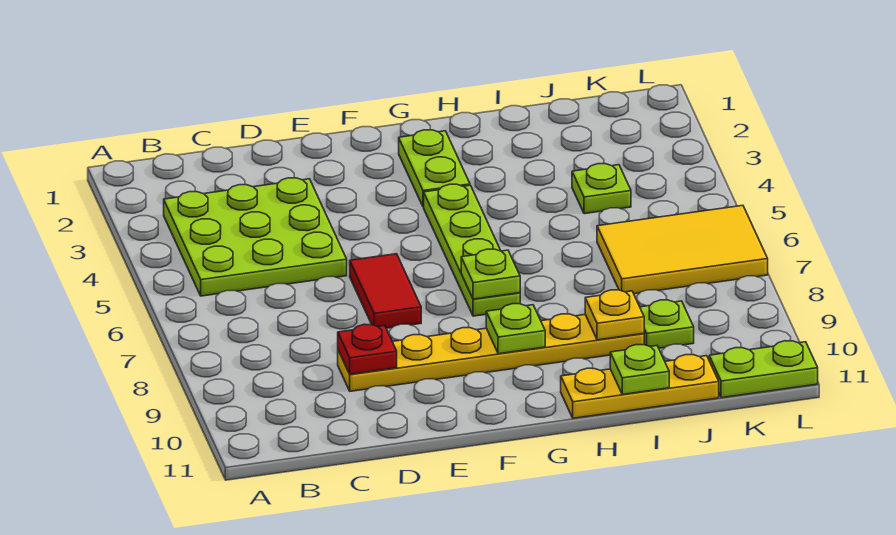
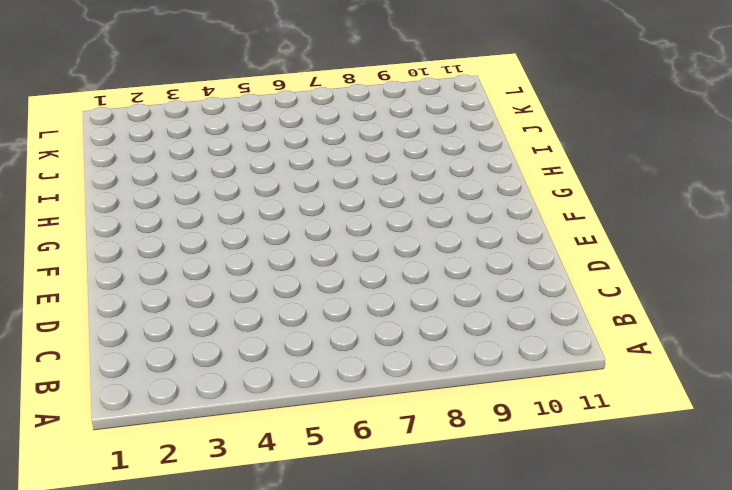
none -> lime plate B3:D5 level 1
none -> yellow plate D9:I9 level 1
none -> red tile E6:E7 level 1

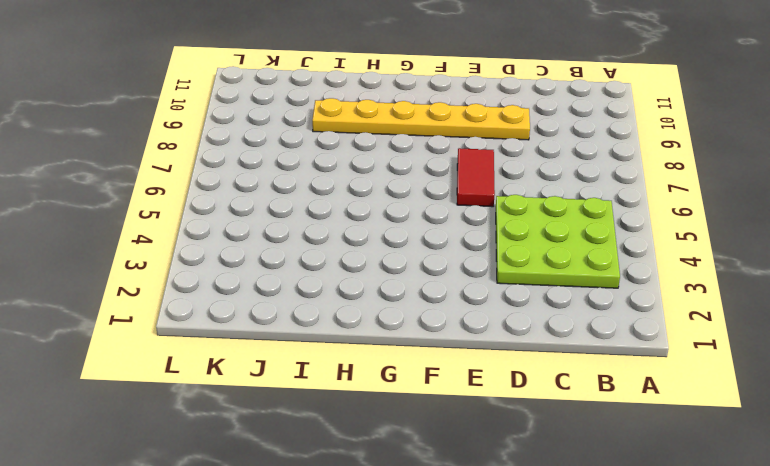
none -> lime plate G2:G3 level 1
none -> lime plate G4:G7 level 1
none -> yellow plate H11:J11 level 1

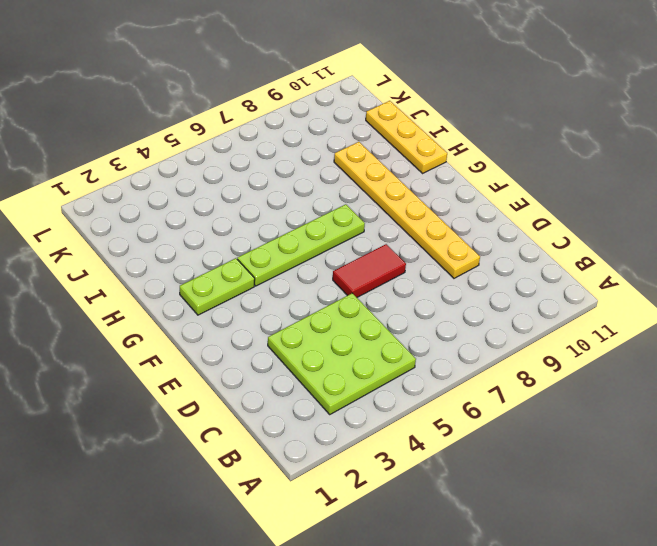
none -> lime plate J4 level 1
none -> yellow tile J6:L7 level 1
none -> lime plate J9 level 1

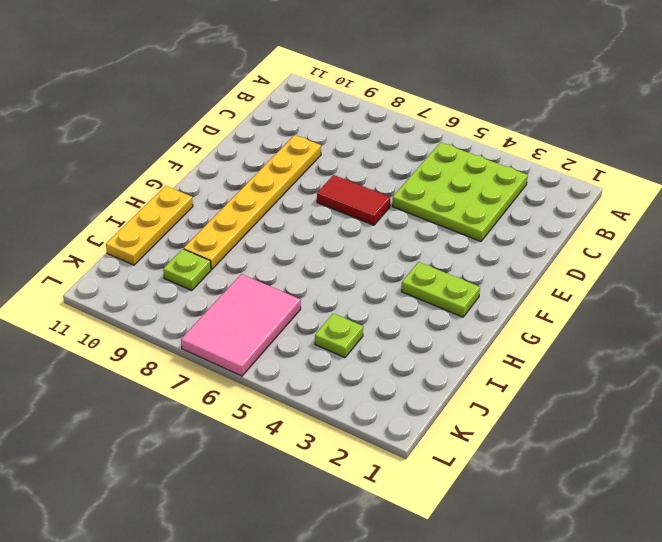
pink tile J6:L7 level 1 -> yellow tile J6:L7 level 1
none -> lime plate G4:G7 level 1
none -> lime plate K11:L11 level 1
none -> red plate D9 level 2

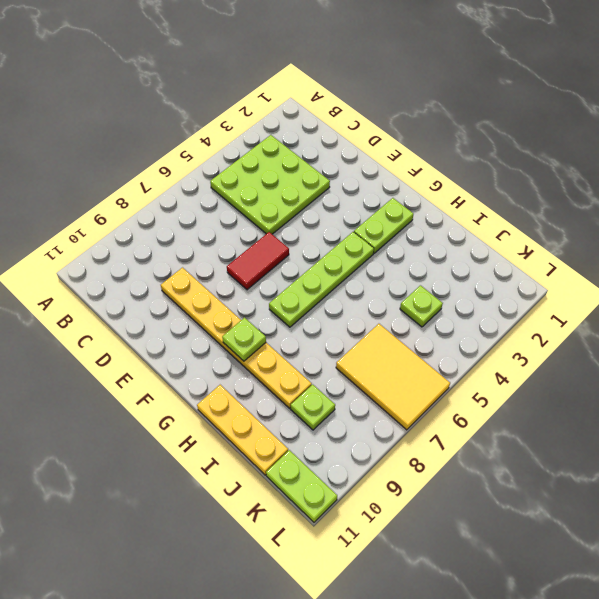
none -> red plate D9 level 2
none -> lime plate G7 level 2
none -> yellow plate I9 level 2

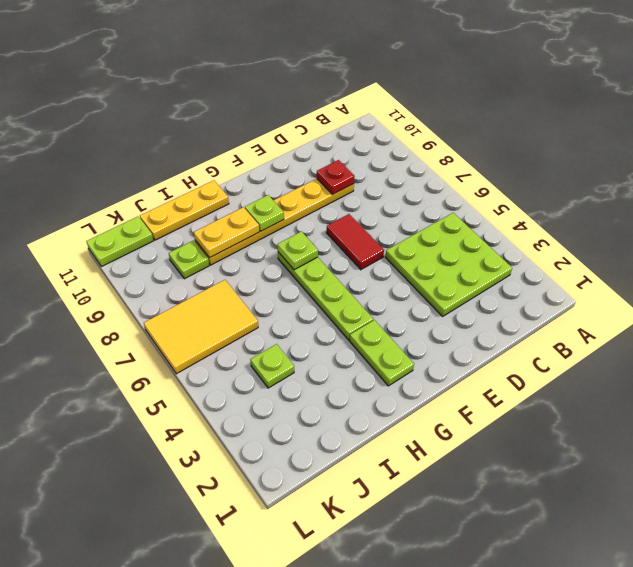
yellow plate H9:I9 level 2 -> yellow plate I9 level 2
none -> lime plate I11 level 2

